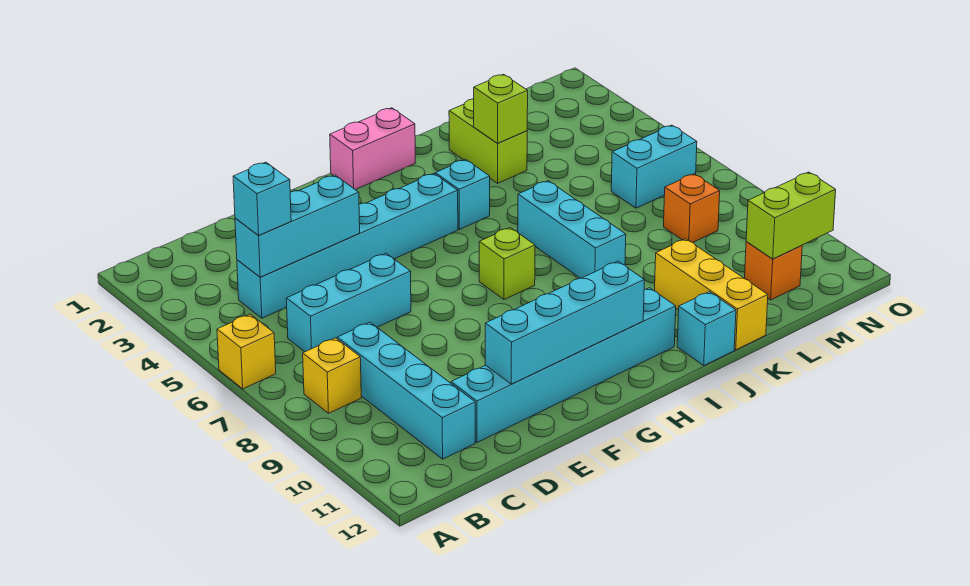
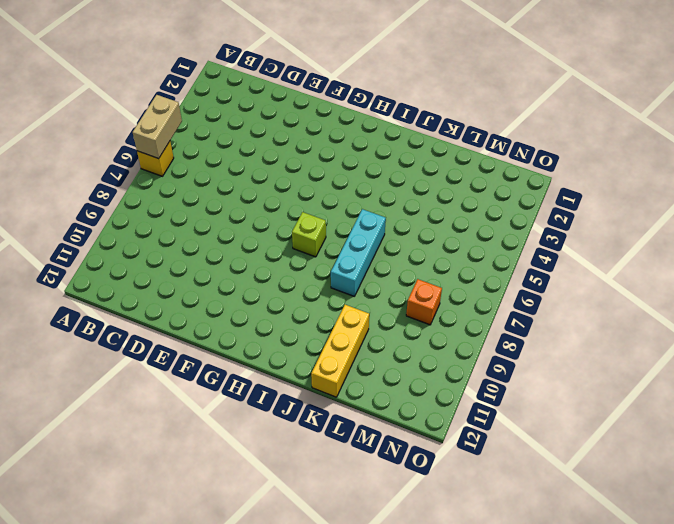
tan brick A5:A6 level 2 -> none
none -> yellow brick B8 level 1
none -> cyan brick C4:H4 level 1
none -> cyan brick C6:E6 level 1

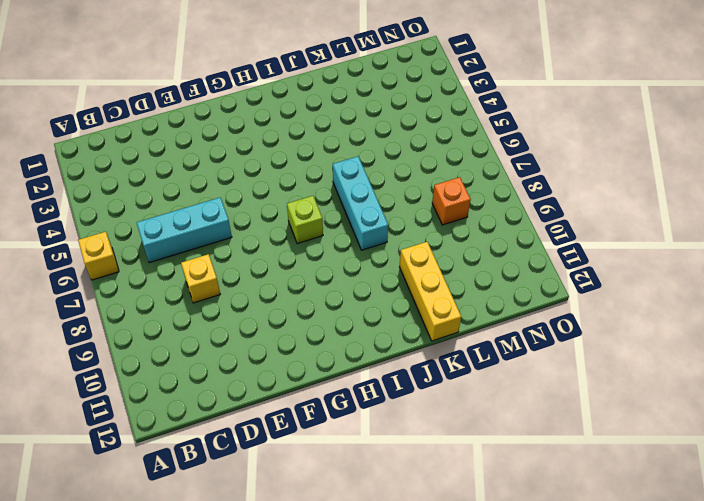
yellow brick D8 level 1 -> yellow brick B8 level 1
none -> cyan brick C4:H4 level 1
none -> cyan brick C8:C11 level 1
none -> cyan brick D11:I11 level 1

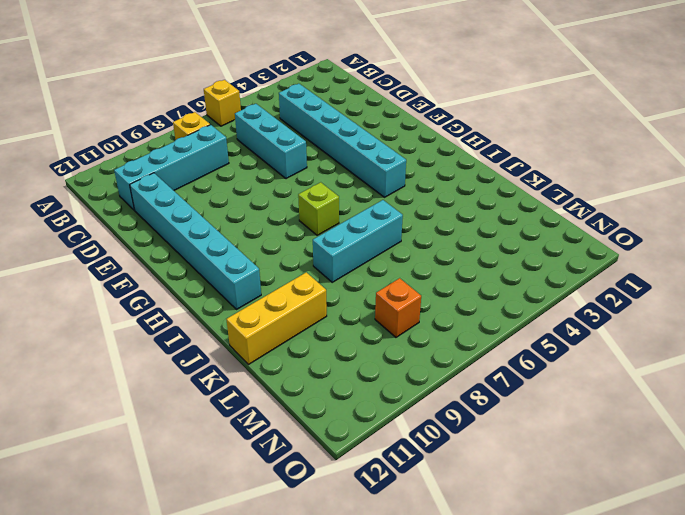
none -> pink brick H1:I1 level 1
none -> cyan brick I4 level 1
none -> cyan brick J12 level 1

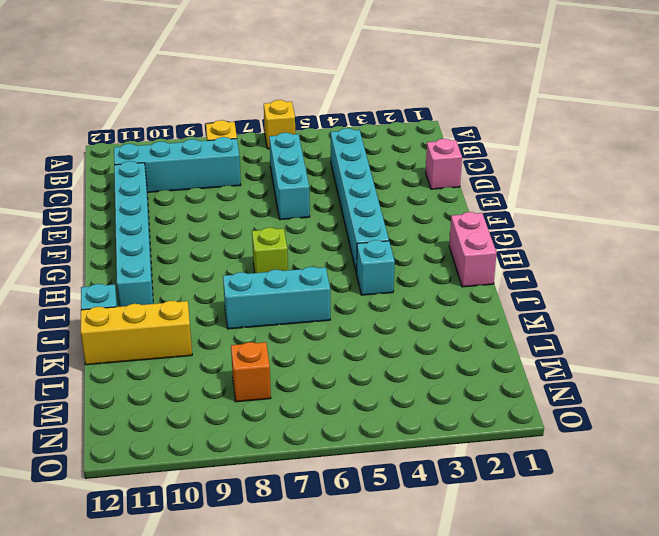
pink brick D1 level 1 -> none
none -> lime brick K2:K3 level 1
none -> cyan brick M6:N6 level 1
none -> orange brick M11 level 1

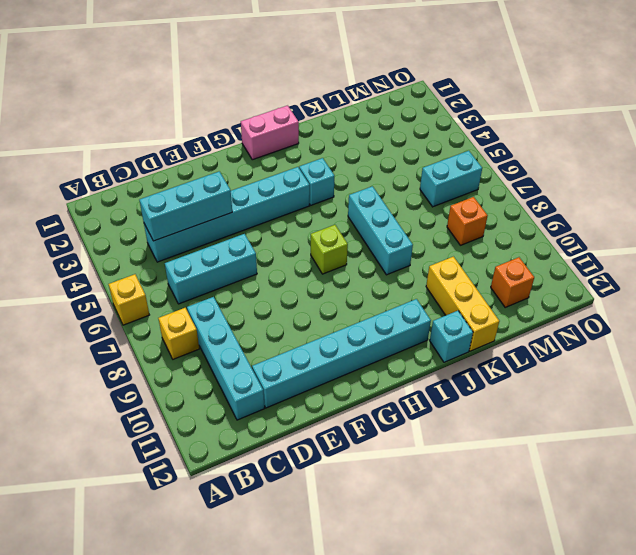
none -> lime brick K2:K3 level 1
none -> cyan brick E11:H11 level 2
none -> lime brick K3 level 2

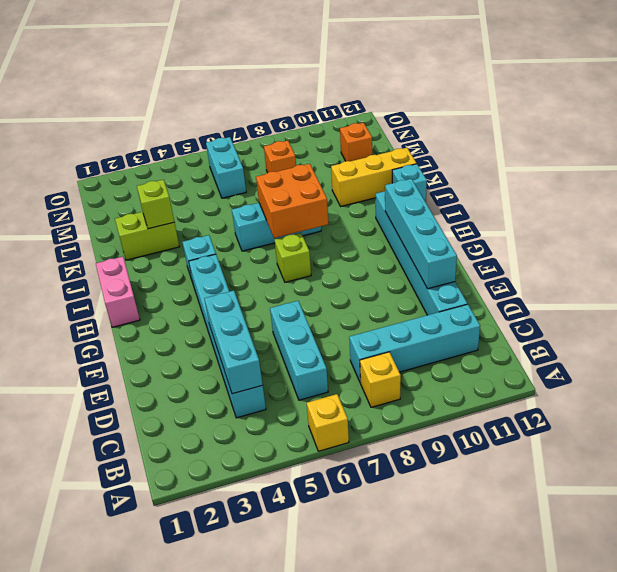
orange brick I7:J8 level 2 -> none
none -> lime brick M11:N11 level 2
none -> cyan brick C4 level 3

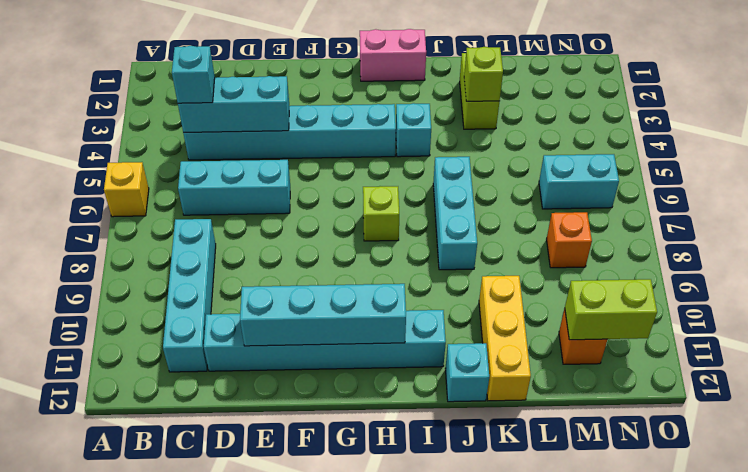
none -> yellow brick B8 level 1

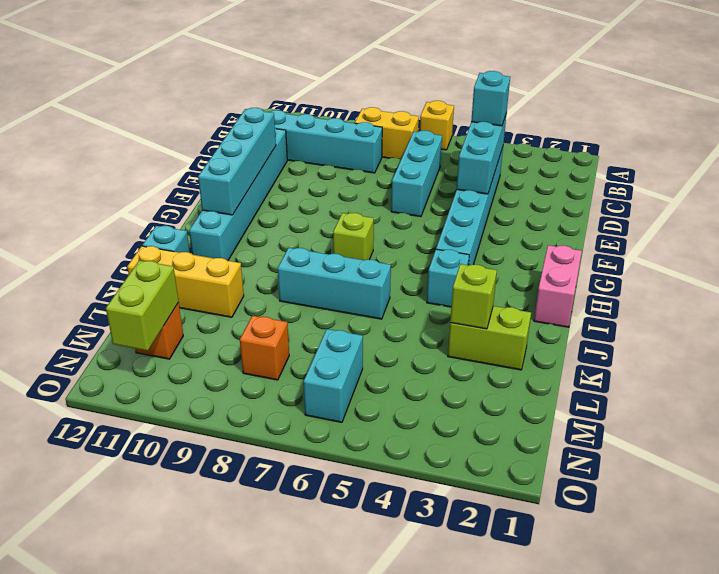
yellow brick B7:B8 level 1 -> yellow brick B8 level 1

